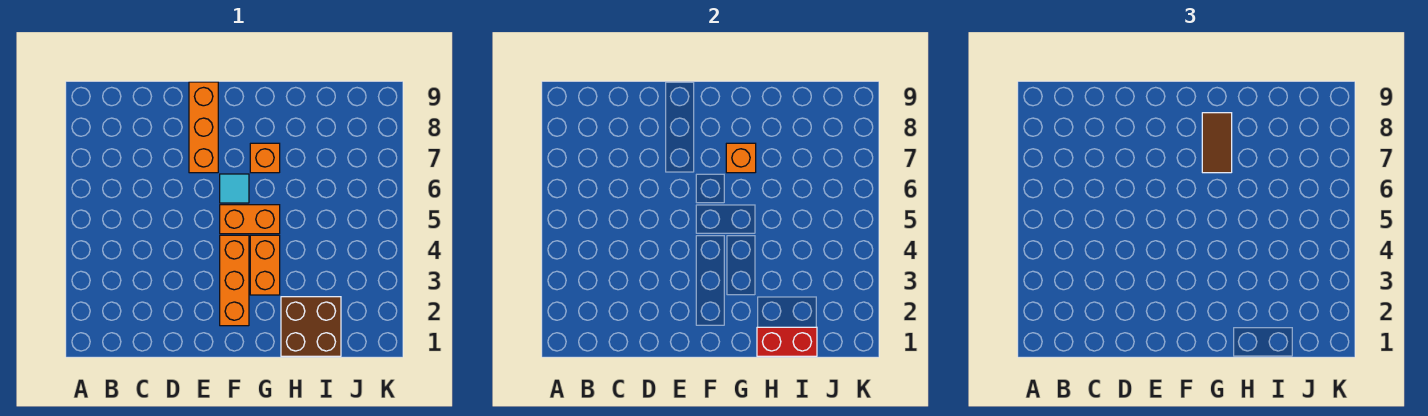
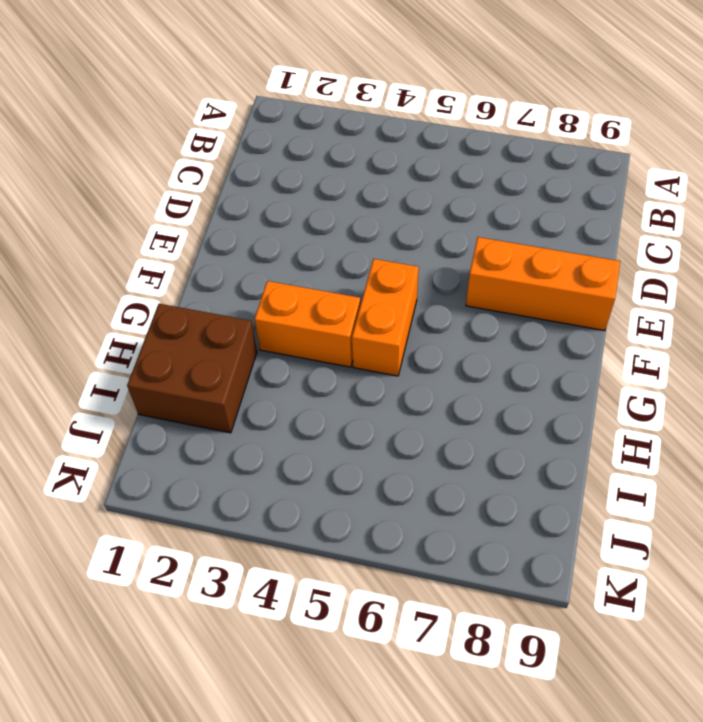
none -> orange brick F2:F4 level 1
none -> cyan tile F6 level 1

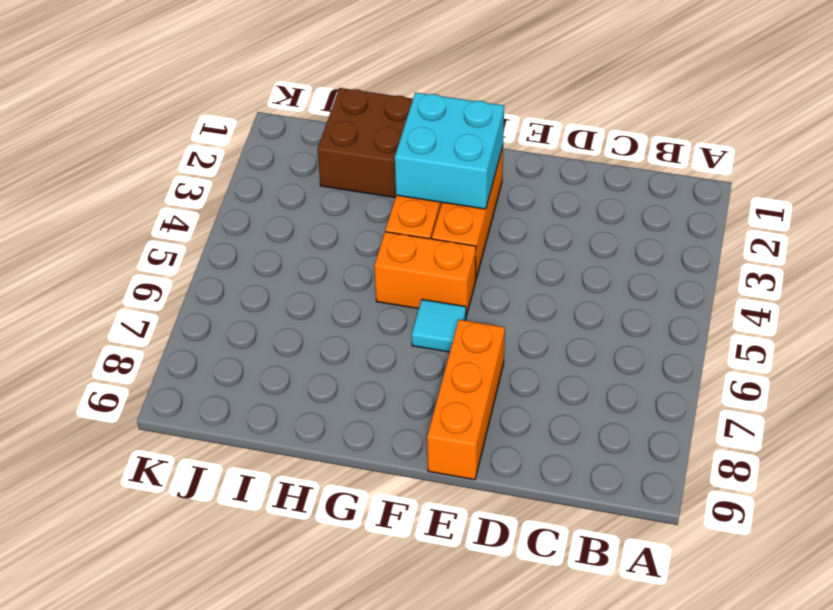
cyan brick F2:G3 level 2 -> none
none -> orange brick G7 level 1
none -> orange brick G7 level 2

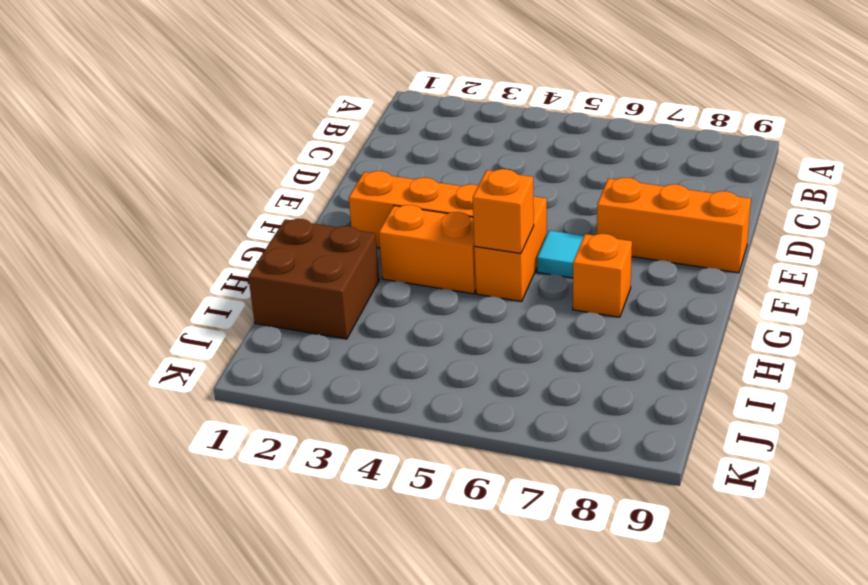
orange brick G5 level 2 -> orange brick G7 level 2
none -> red brick H1:I1 level 2
none -> brown tile G7:G8 level 3

